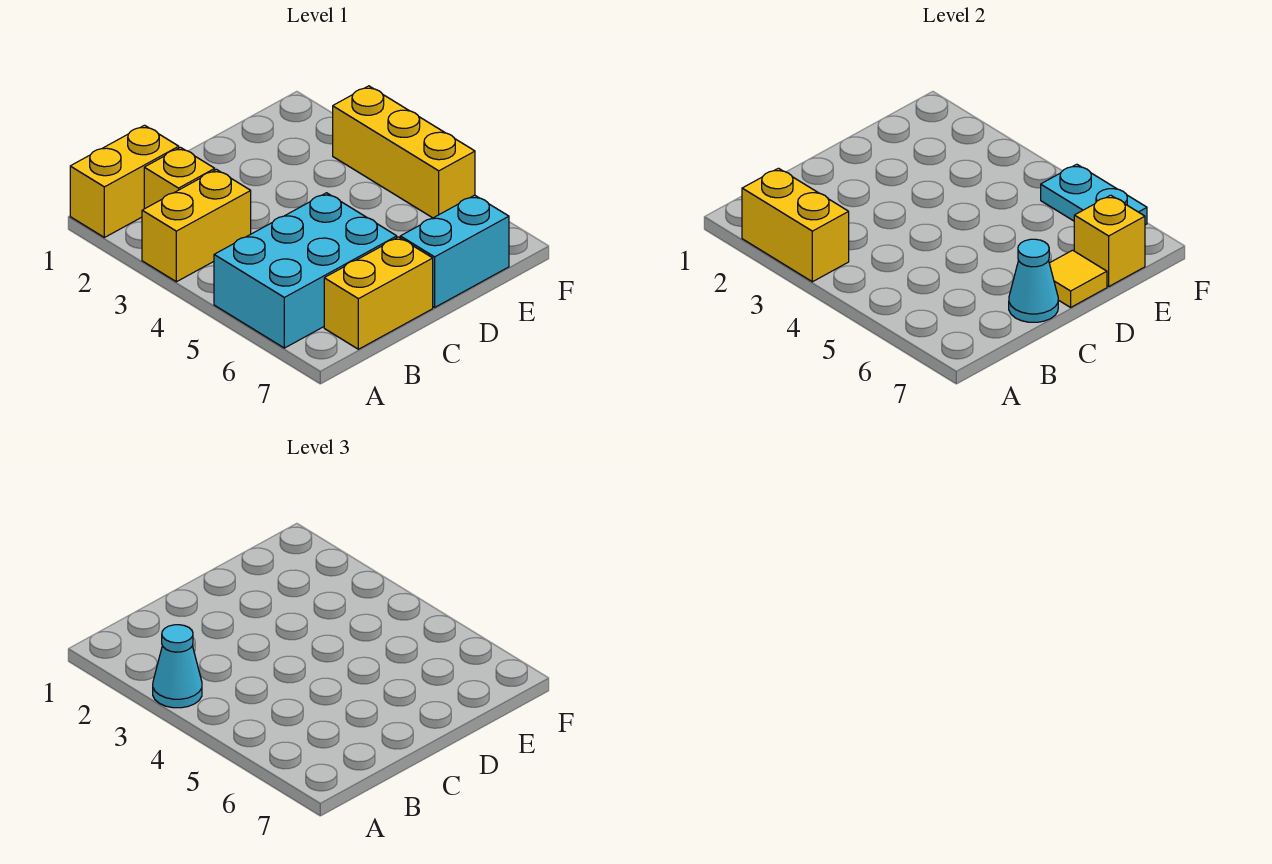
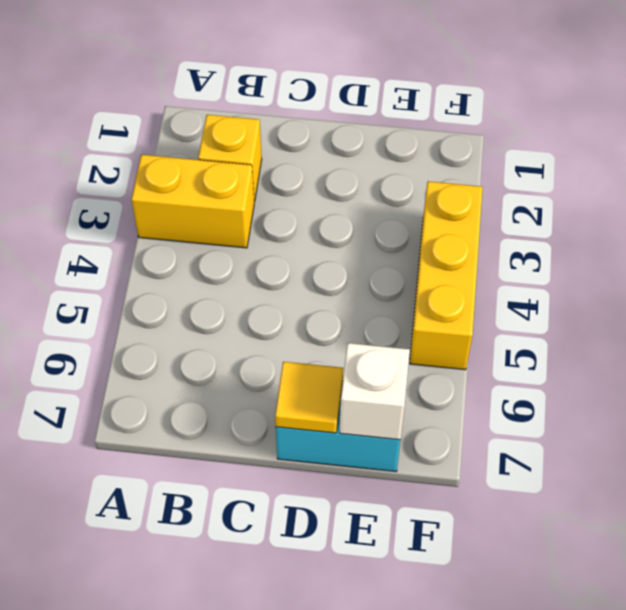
white brick E7 level 2 -> yellow brick E7 level 2
none -> yellow brick A1:B1 level 1
none -> cyan brick A5:C6 level 1
none -> yellow brick B7:C7 level 1

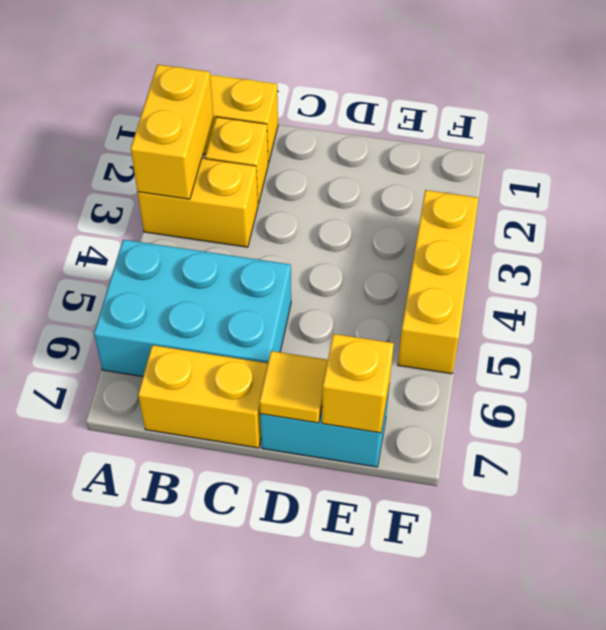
none -> cyan cone C7 level 2
none -> cyan plate F5:F6 level 2
none -> cyan cone A3 level 3

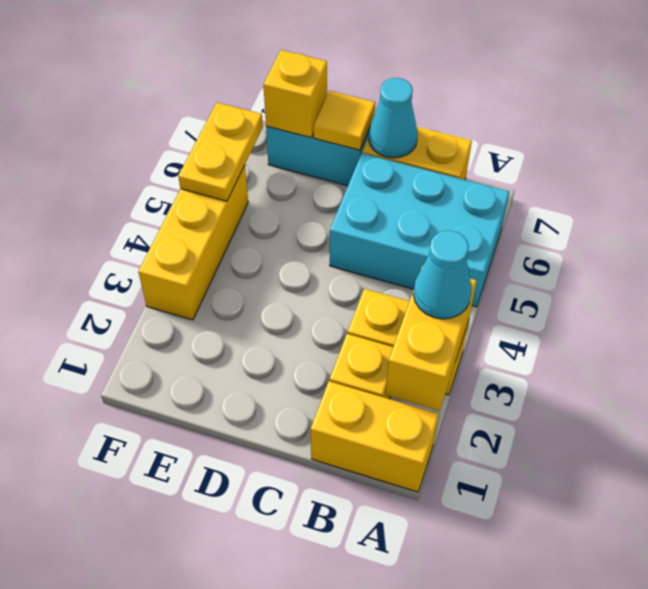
yellow plate F5:F6 level 2 -> cyan plate F5:F6 level 2

